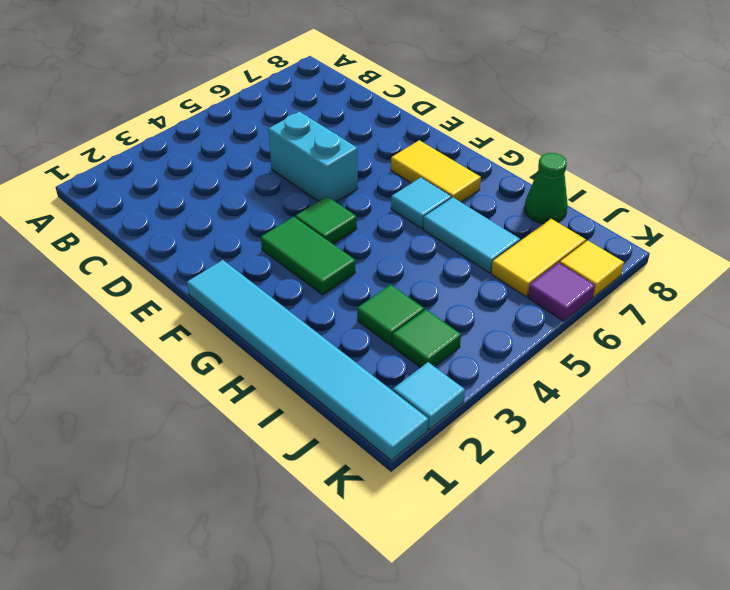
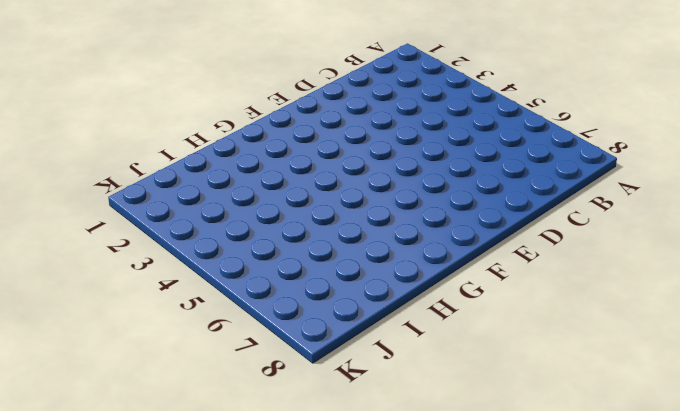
none -> cyan brick D5:E5 level 1
none -> cyan tile F1:K1 level 1
none -> green tile F3:G3 level 1

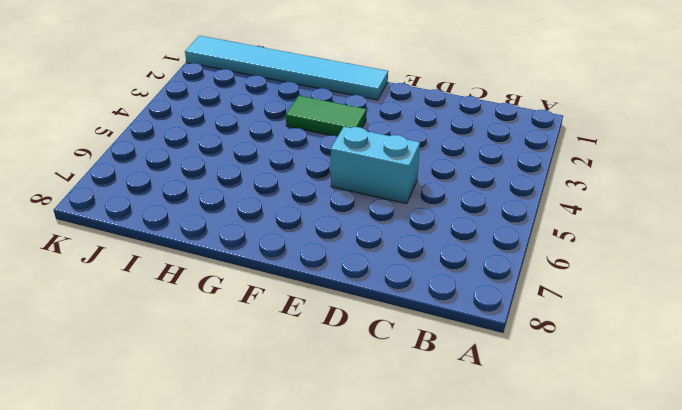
none -> green tile F4 level 1
none -> yellow tile F7:G7 level 1
none -> cyan tile G6 level 1

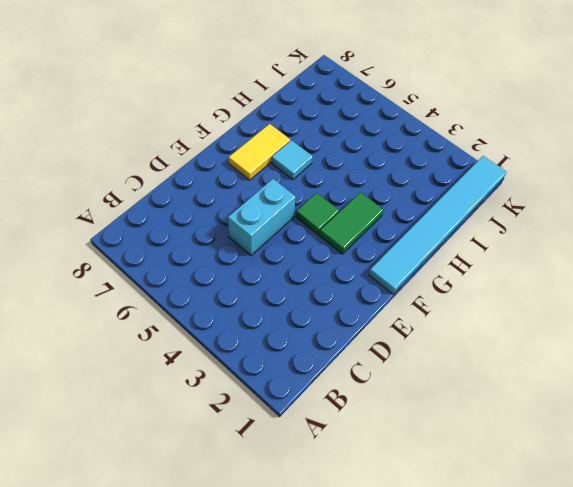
none -> cyan tile H6:I6 level 1
none -> green tile I3 level 1
none -> green cone I8 level 1

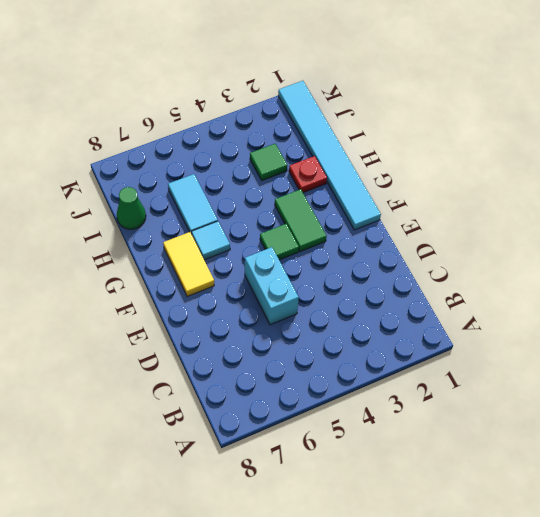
red plate H2 level 1 -> none
none -> green tile J3 level 1
none -> yellow tile J6:J7 level 1
none -> cyan tile K2 level 1

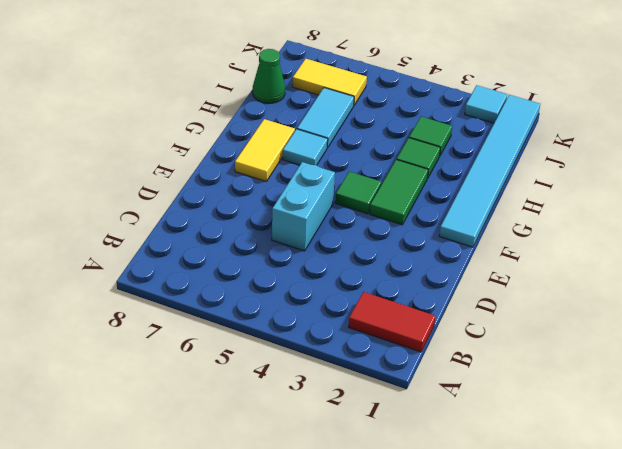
red tile B1:B2 level 1 -> none
green tile H3 level 1 -> green tile J3 level 1
none -> purple tile K6 level 1
none -> yellow tile K7 level 1

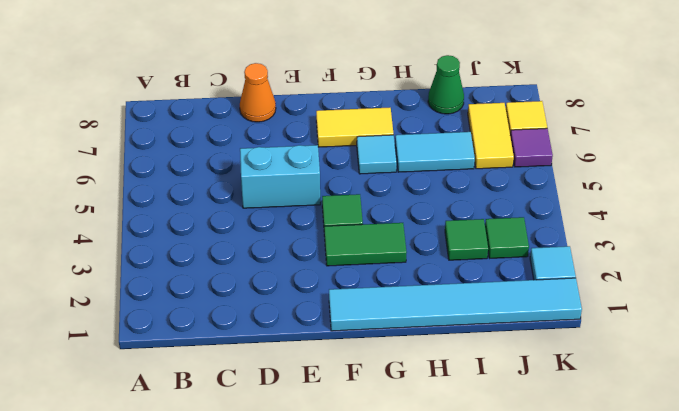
orange cone D8 level 1 -> none

